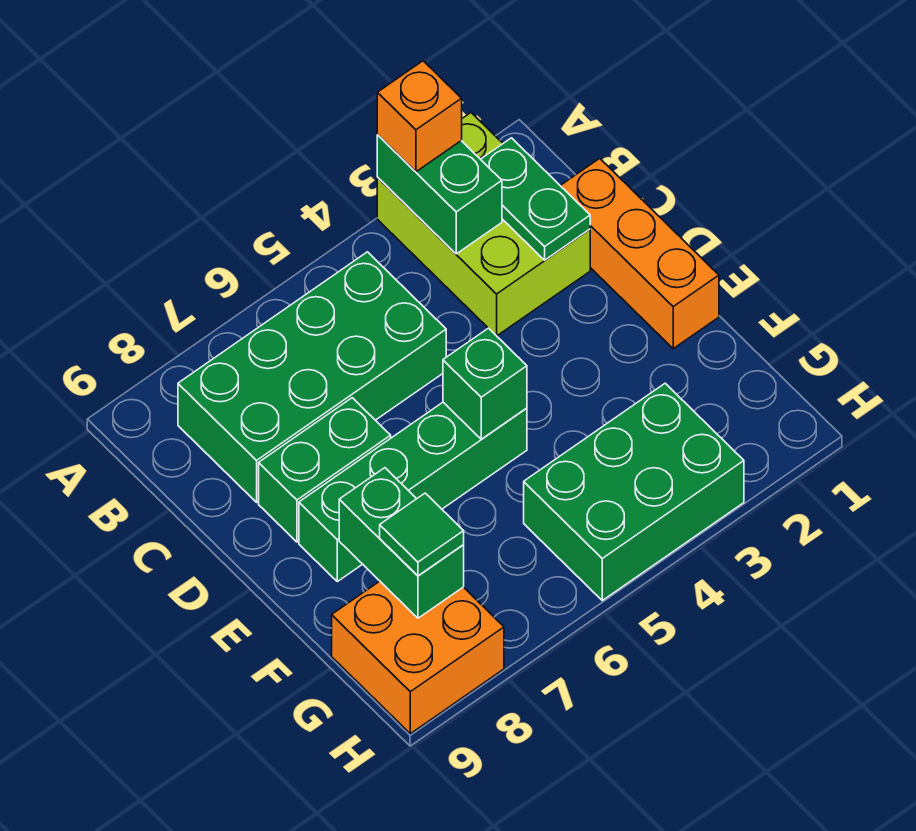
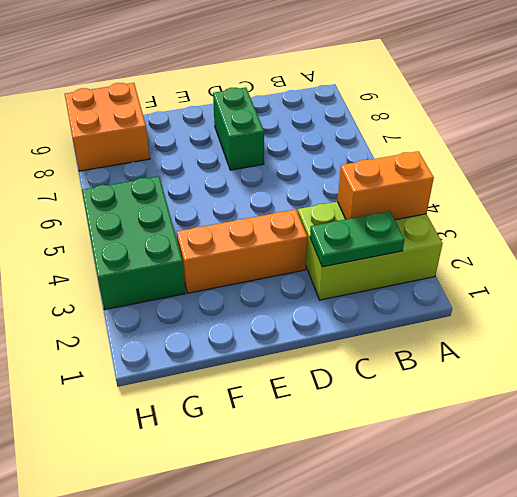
orange brick A3:B3 level 2 -> green brick A3:B3 level 2
orange brick D3:F3 level 1 -> orange brick C1:E1 level 1
none -> green brick B5:C8 level 1
none -> green brick E5:E8 level 1
none -> green brick E5 level 2

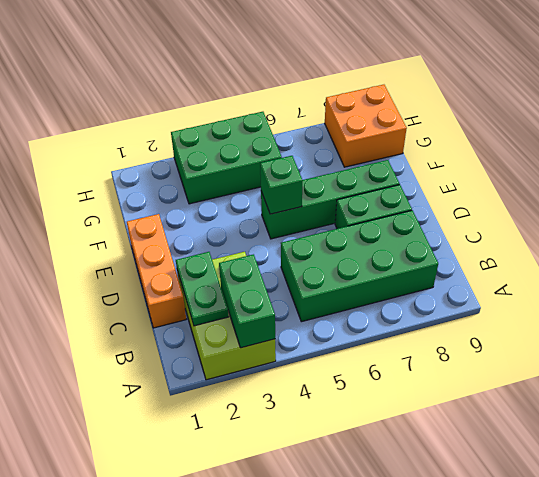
none -> green brick F8:G8 level 2
none -> orange brick A3 level 3
none -> green tile G8 level 3

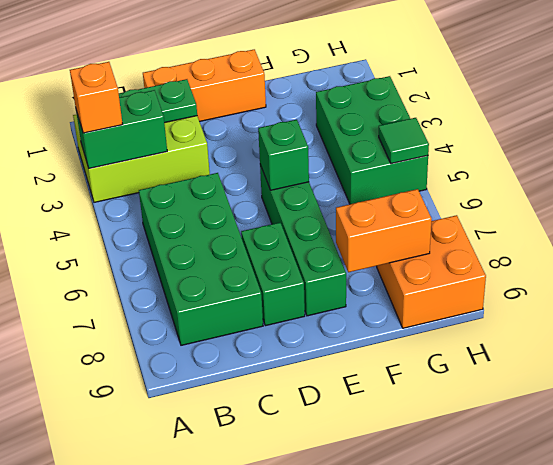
orange brick F8:G8 level 2 -> green brick F8:G8 level 2
green tile H5 level 2 -> green tile G8 level 3

